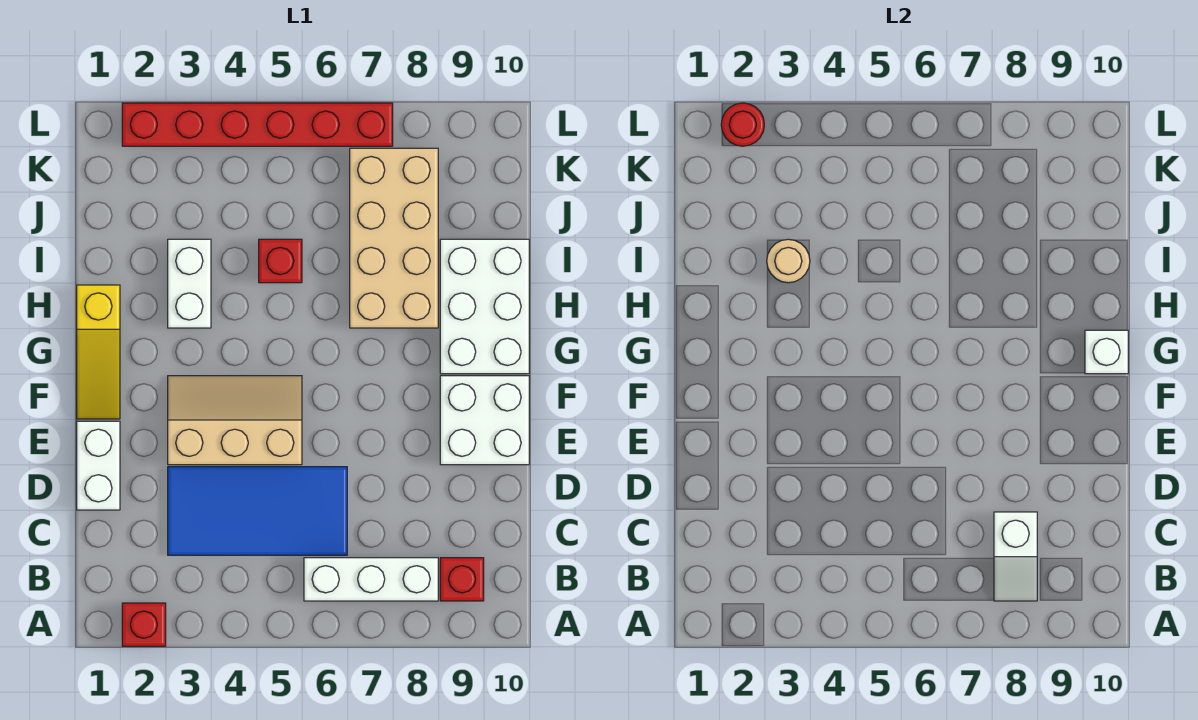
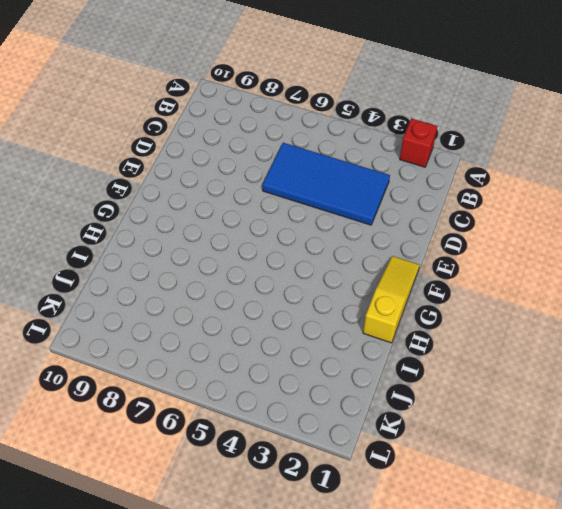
none -> white brick B6:B8 level 1
none -> red brick B9 level 1
none -> white brick D1:E1 level 1

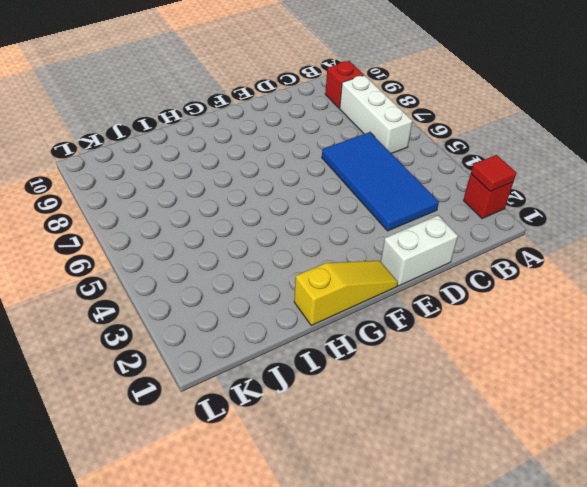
red tile A2 level 2 -> none
none -> tan slope E3:F5 level 1 top E
none -> white brick E9:F10 level 1
none -> white brick G9:I10 level 1

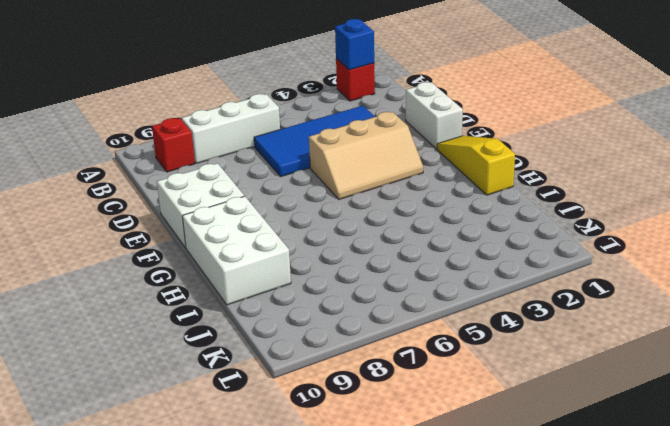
blue brick A2 level 2 -> none
none -> white brick H3:I3 level 1
none -> tan brick H7:K8 level 1
none -> red brick I5 level 1

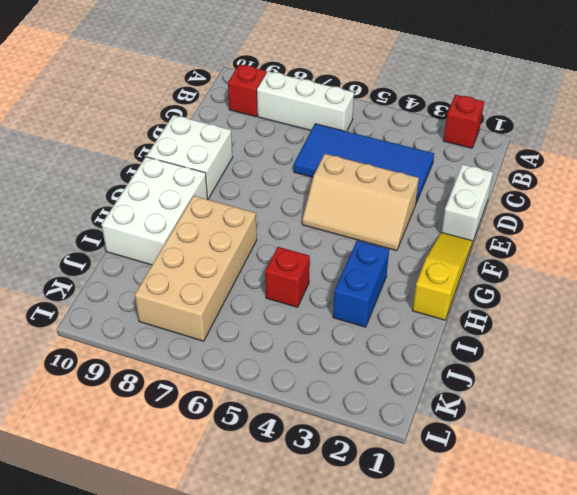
blue brick H3:I3 level 1 -> white brick H3:I3 level 1
none -> red brick L2:L7 level 1
none -> white slope B8:C8 level 2 top C
none -> white brick G10 level 2

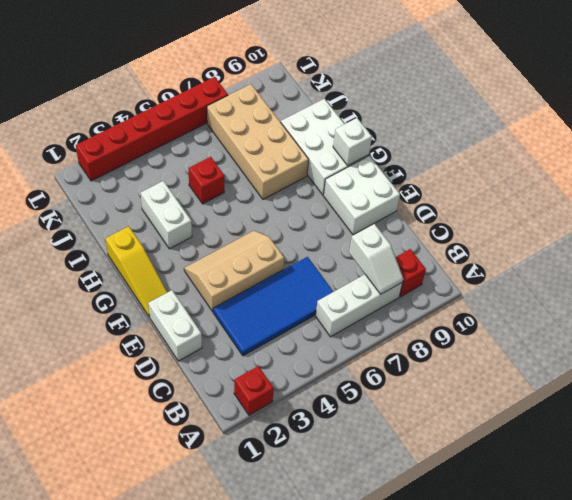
none -> tan round brick I3 level 2
none -> red round brick L2 level 2

